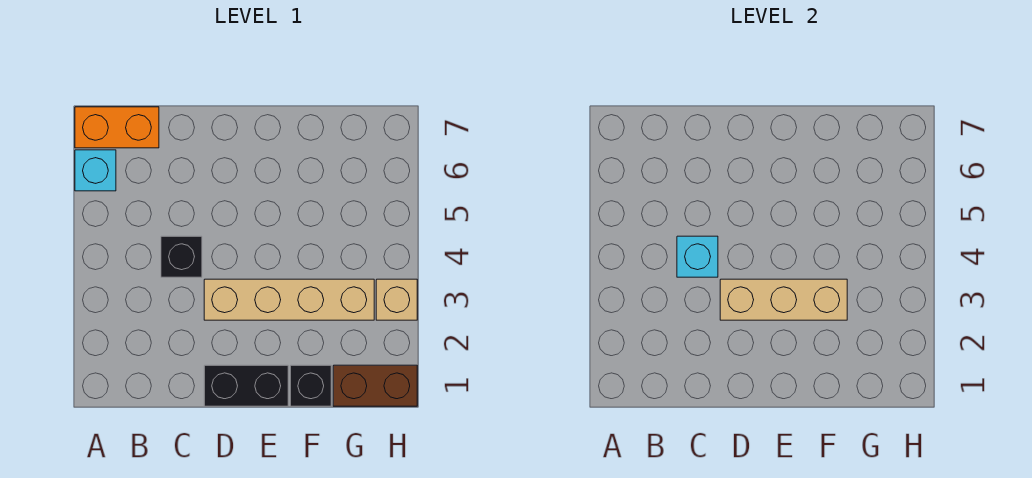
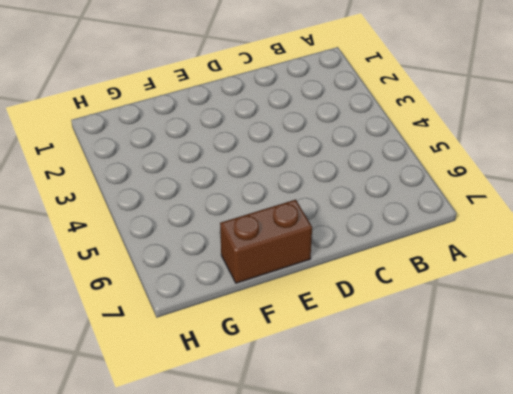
brown brick E7:F7 level 1 -> brown brick G1:H1 level 1
none -> cyan brick A6 level 1
none -> orange brick A7:B7 level 1

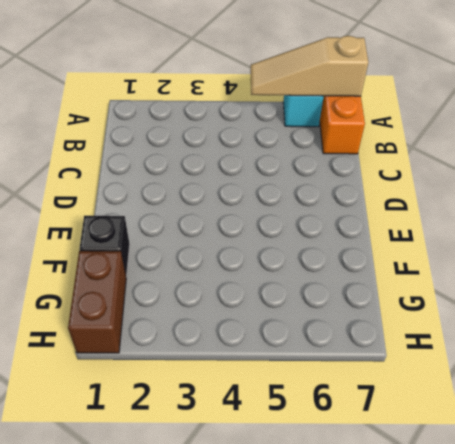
tan slope A5:A7 level 2 top 7 -> none
none -> black brick C4 level 1
none -> black brick D1:E1 level 1

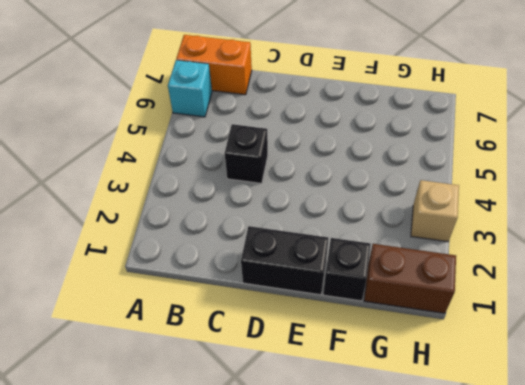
none -> tan brick D3:G3 level 1
none -> cyan brick C4 level 2

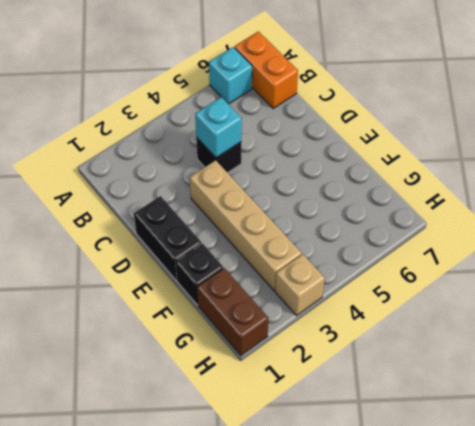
none -> tan brick D3:F3 level 2

